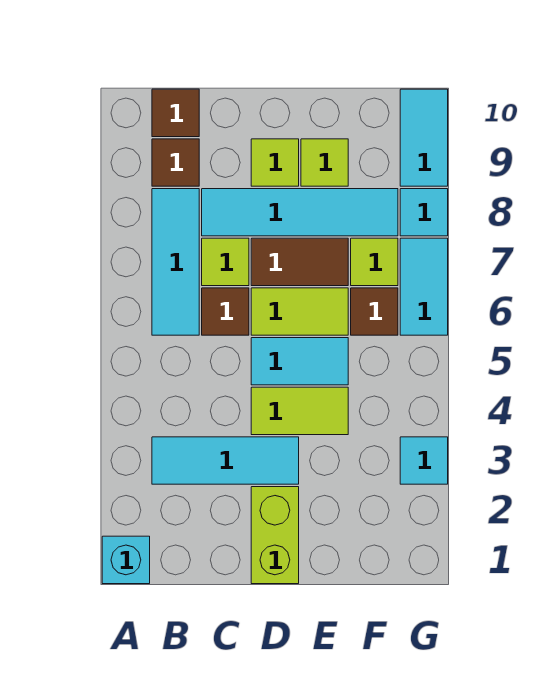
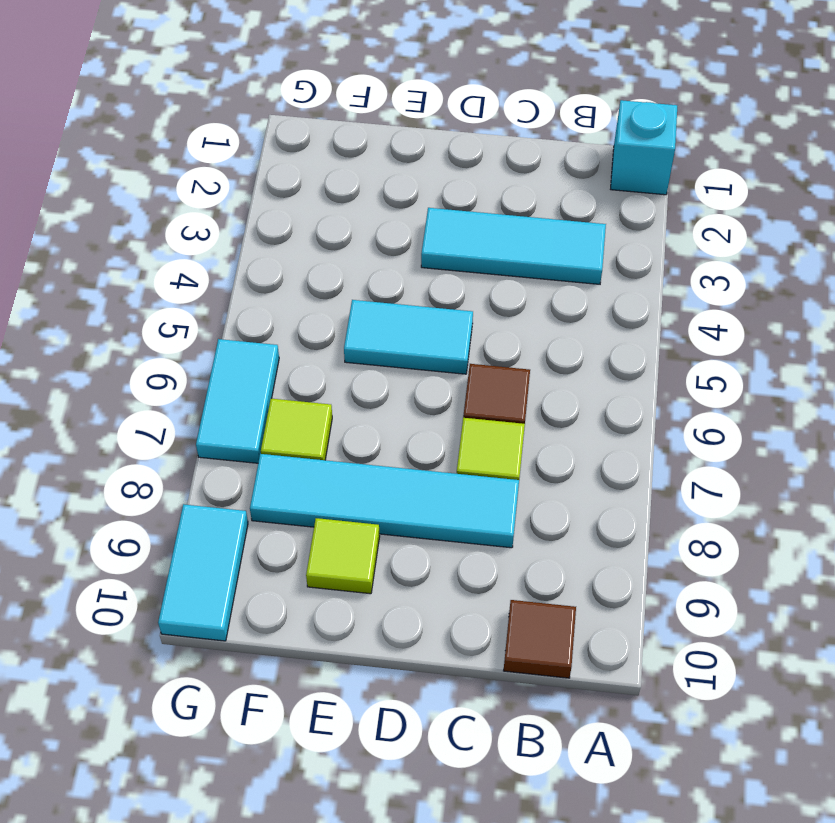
none -> cyan tile B6:B8 level 1
none -> brown tile B9 level 1
none -> lime brick D1:D2 level 1

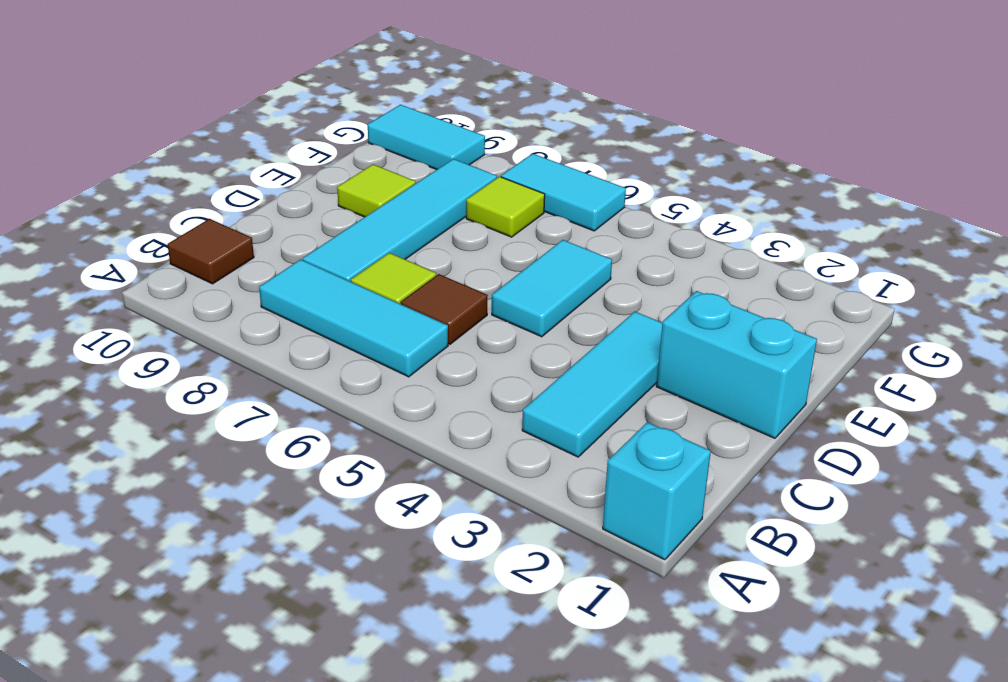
cyan brick D1:D2 level 1 -> lime brick D1:D2 level 1
none -> brown tile B9 level 1
none -> lime tile D4:E4 level 1
none -> lime tile D6:E6 level 1

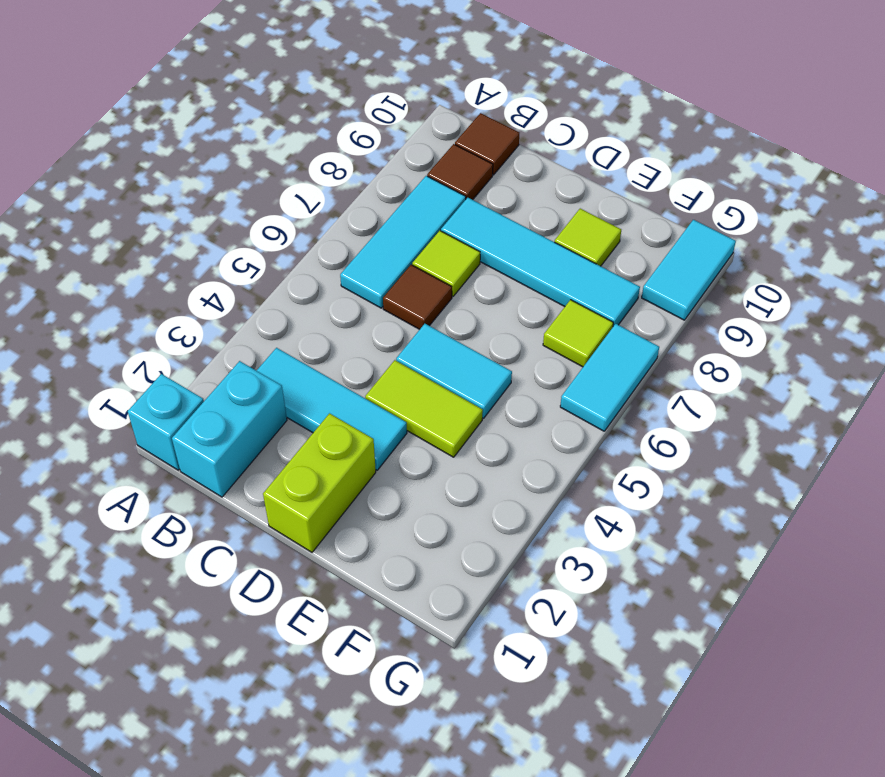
cyan brick B1:B2 level 1 -> none
none -> lime tile D6:E6 level 1
none -> brown tile D7:E7 level 1
none -> lime tile D9 level 1

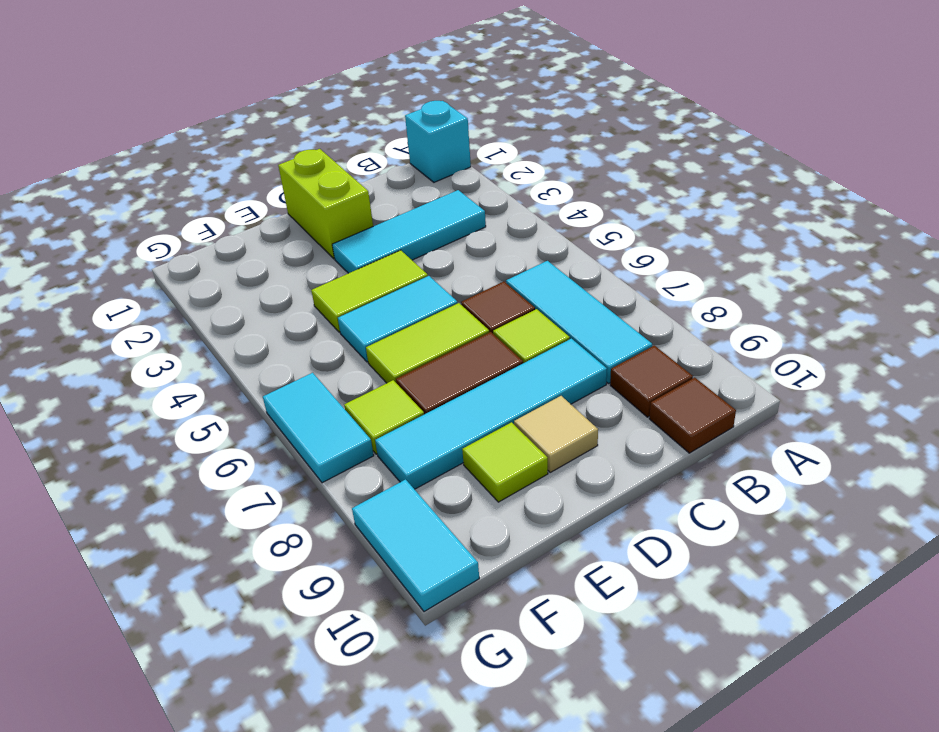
tan tile D9 level 1 -> lime tile D9 level 1
none -> brown tile F6 level 1
none -> cyan tile G3 level 1
none -> cyan tile G8 level 1

